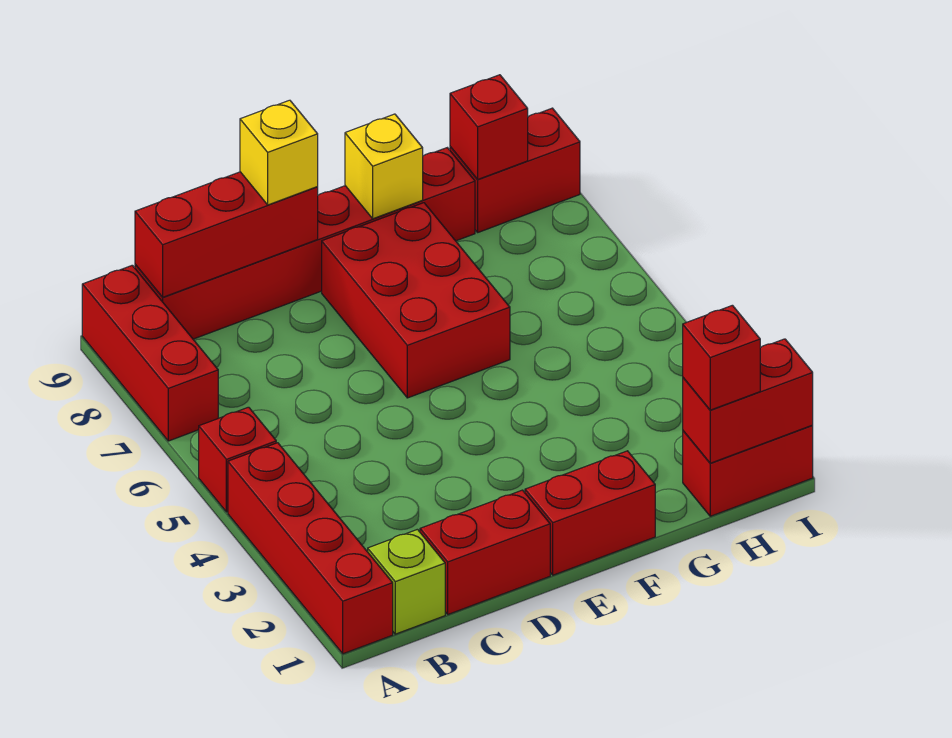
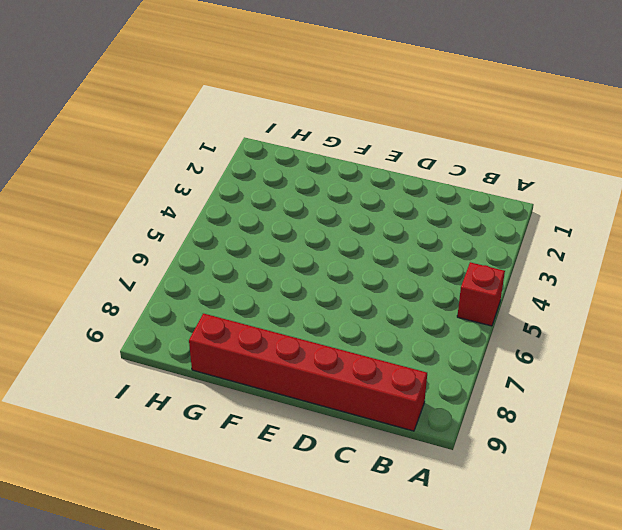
none -> red brick A1:A4 level 1
none -> red brick A7:A9 level 1
none -> lime brick B1 level 1

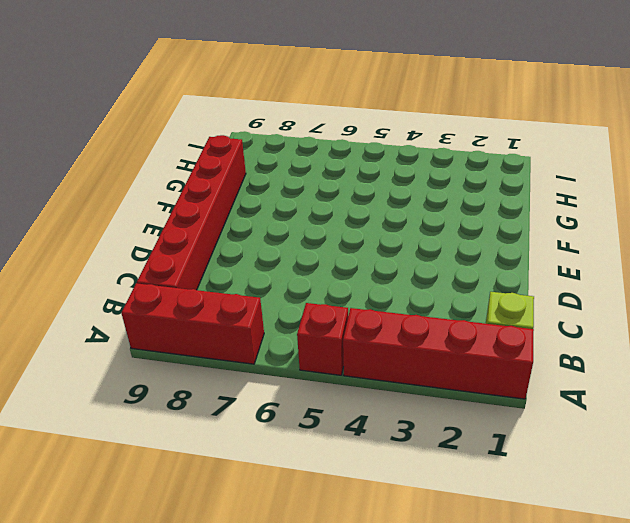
none -> red brick C1:D1 level 1
none -> red brick E1:F1 level 1
none -> red brick E6:F8 level 1

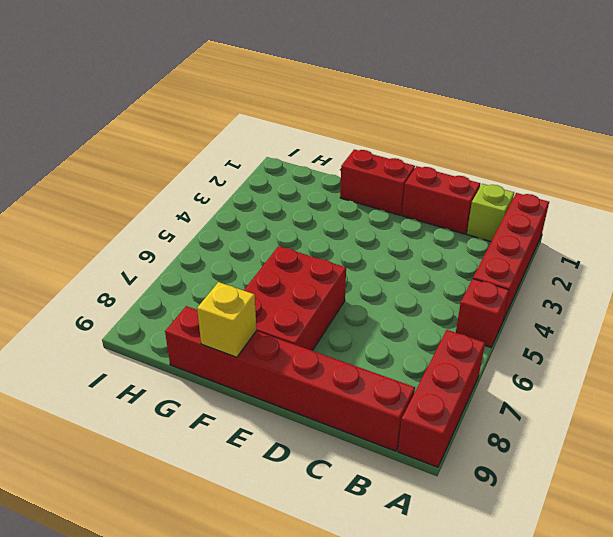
none -> red brick H1:I1 level 1
none -> red brick H9:I9 level 1
none -> red brick B9:D9 level 2

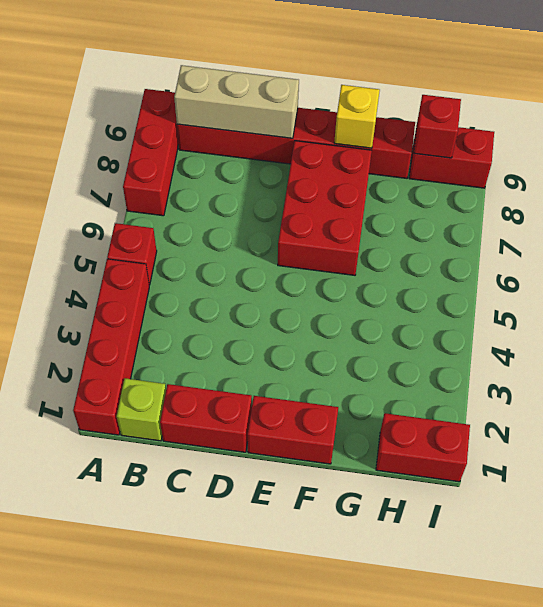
tan brick B9:D9 level 2 -> red brick B9:D9 level 2
none -> red brick H1:I1 level 2
none -> yellow brick D9 level 3
none -> red brick H1 level 3

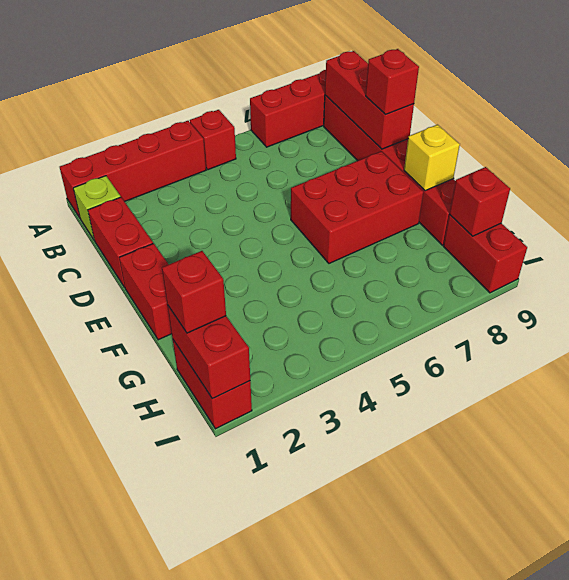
red brick D9 level 3 -> yellow brick D9 level 3

